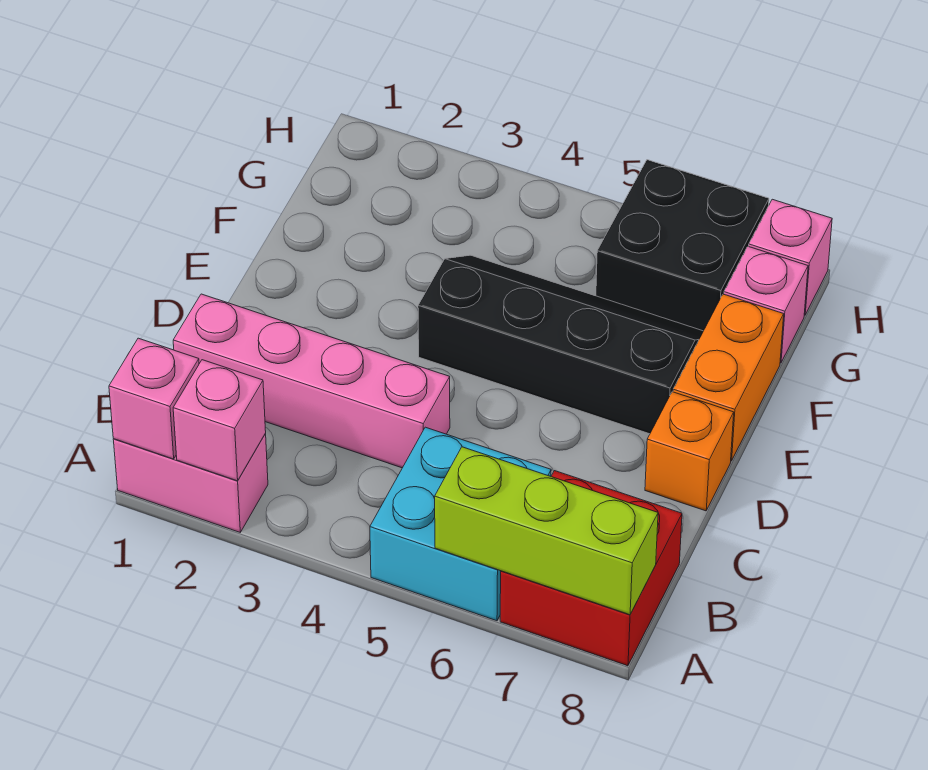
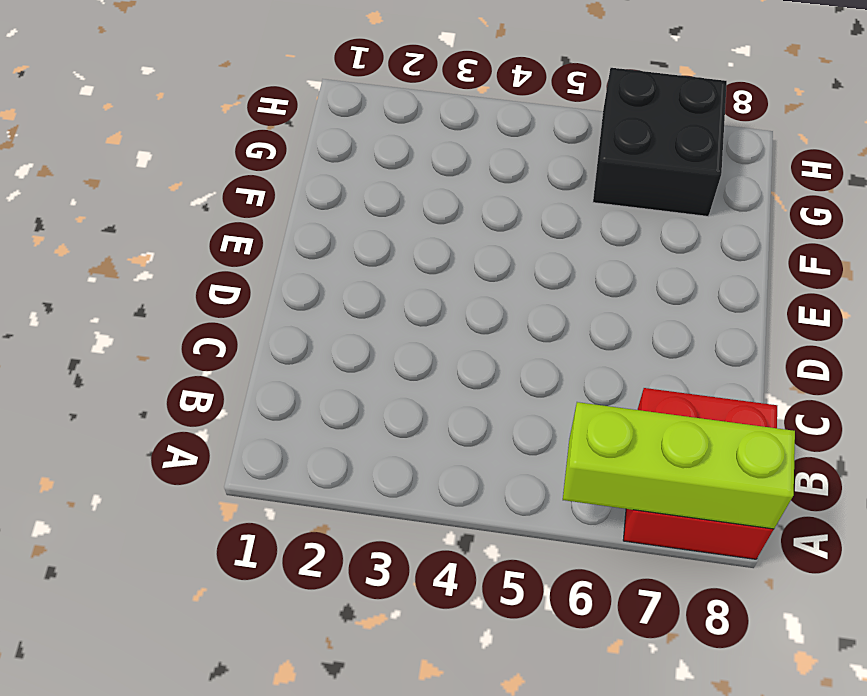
none -> pink brick A1:A2 level 1
none -> cyan brick A5:B6 level 1
none -> pink brick C1:C4 level 1

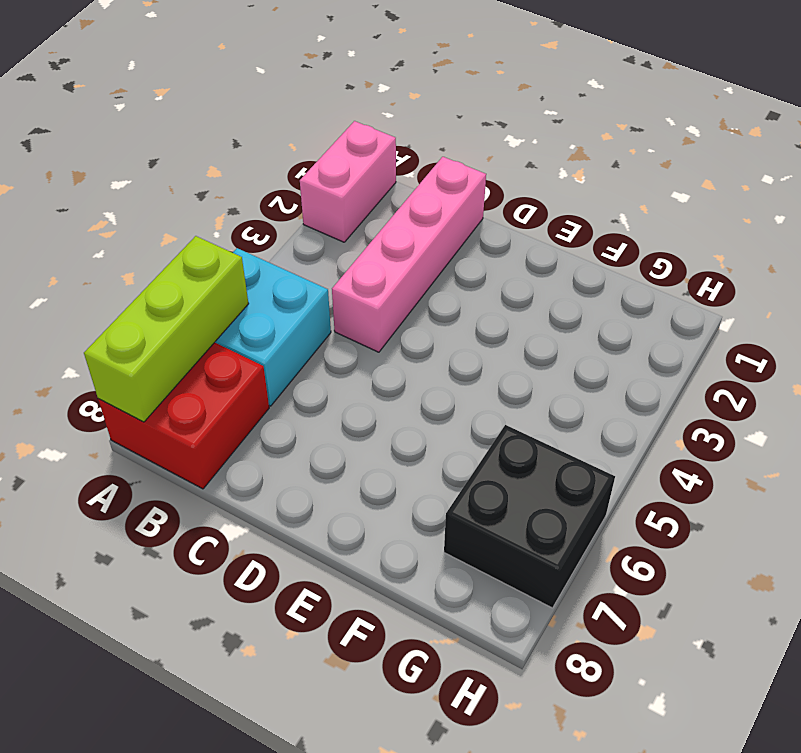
none -> orange brick D8 level 1
none -> black slope E4:F7 level 1 top E
none -> orange brick E8:F8 level 1

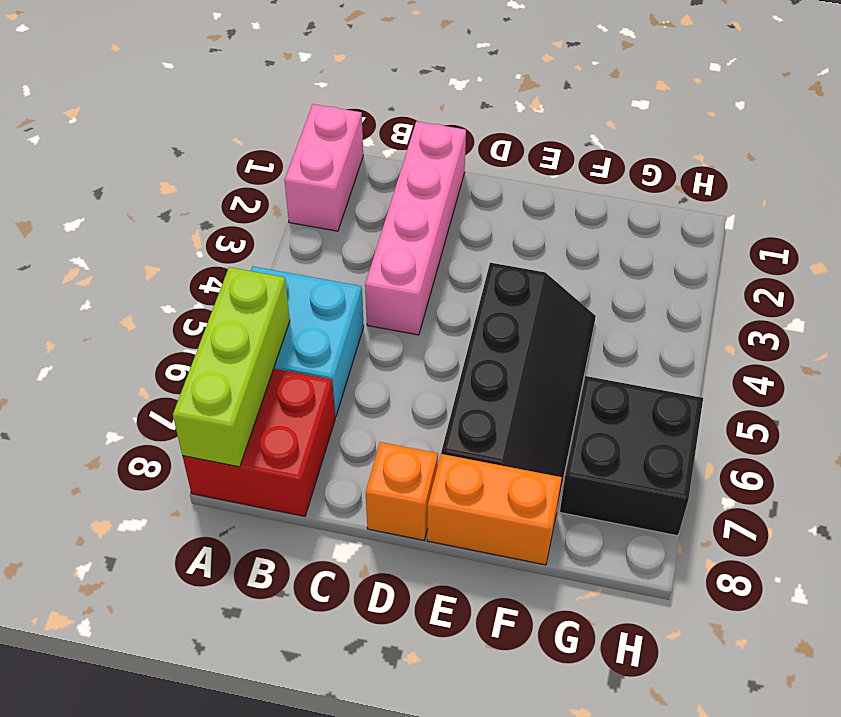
none -> pink brick G8 level 1
none -> pink brick H8 level 1
none -> pink brick A1 level 2

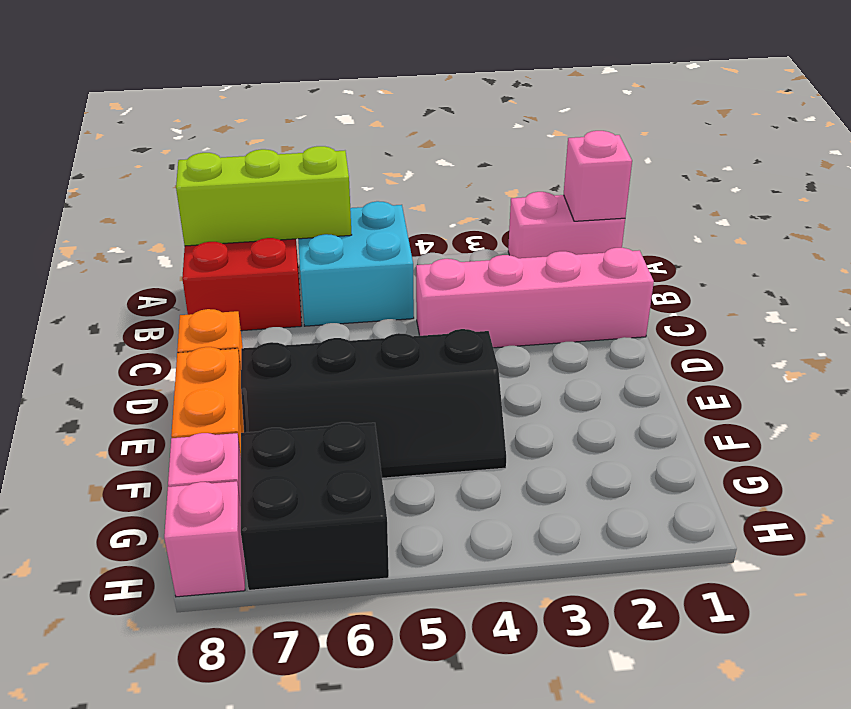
none -> pink brick A2 level 2

